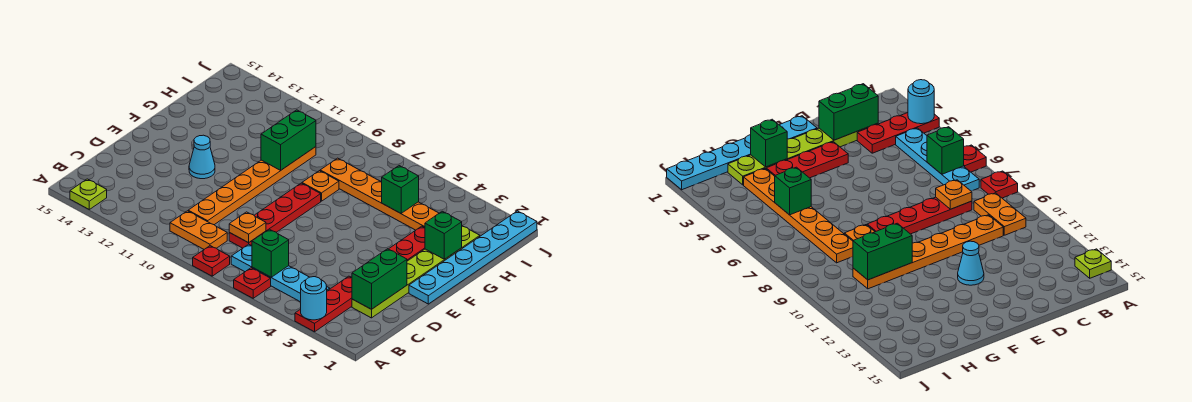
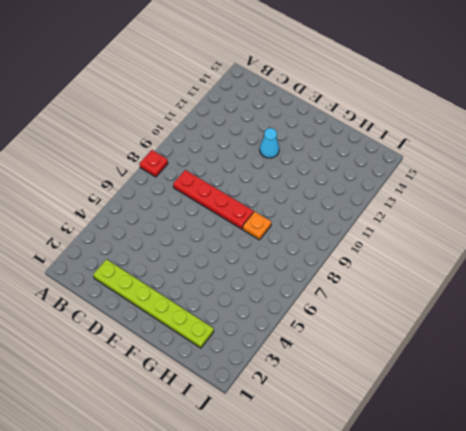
none -> red plate A3:C3 level 1
none -> red plate A6 level 1
none -> lime plate A14 level 1

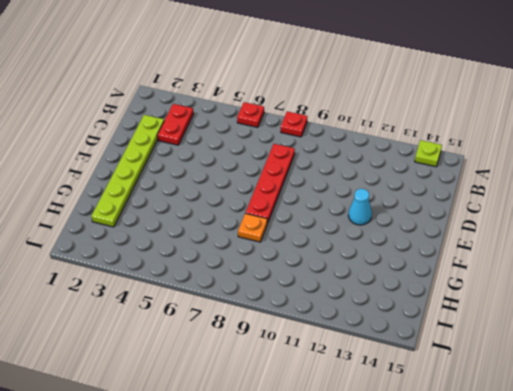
red plate B3:C3 level 1 -> red plate A3:C3 level 1
none -> cyan plate B4:B7 level 1
none -> orange plate B9:B10 level 1
none -> orange plate C10:H10 level 1

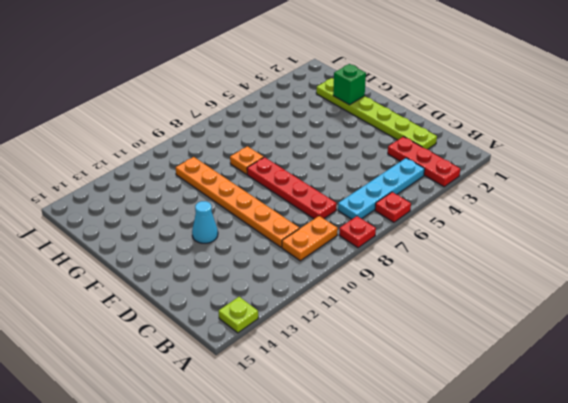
none -> cyan plate E1:J1 level 1
none -> red plate E3:G3 level 1
none -> orange plate H3:H8 level 1

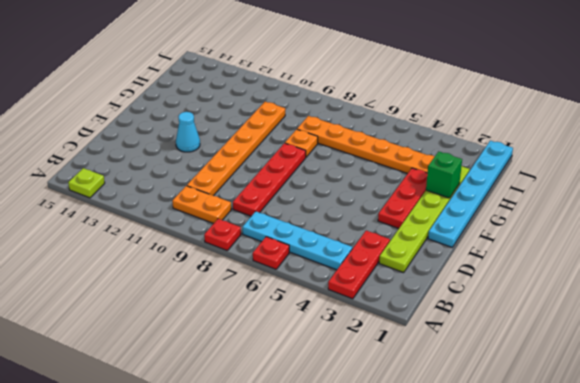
none -> cyan round brick A3 level 2
none -> green brick B6 level 2
none -> green brick C2:D2 level 2

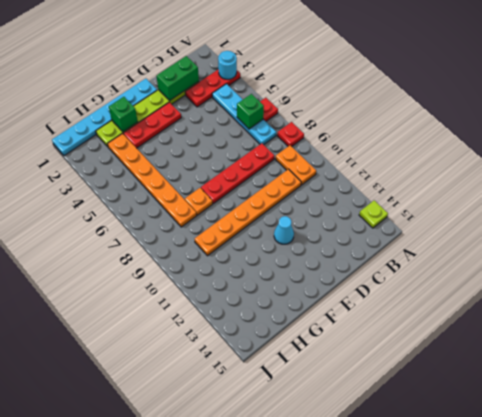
none -> orange plate C8 level 2
none -> green brick G10:H10 level 2
none -> green brick H5 level 2

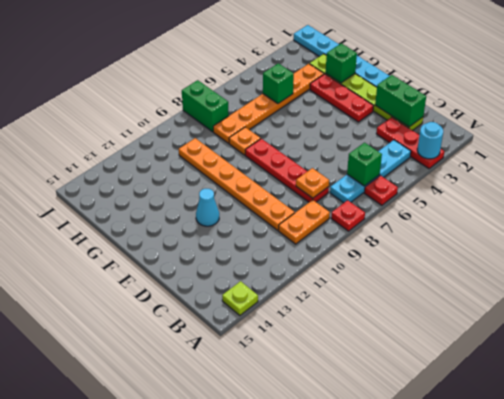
green brick I8:J8 level 1 -> green brick G10:H10 level 2

